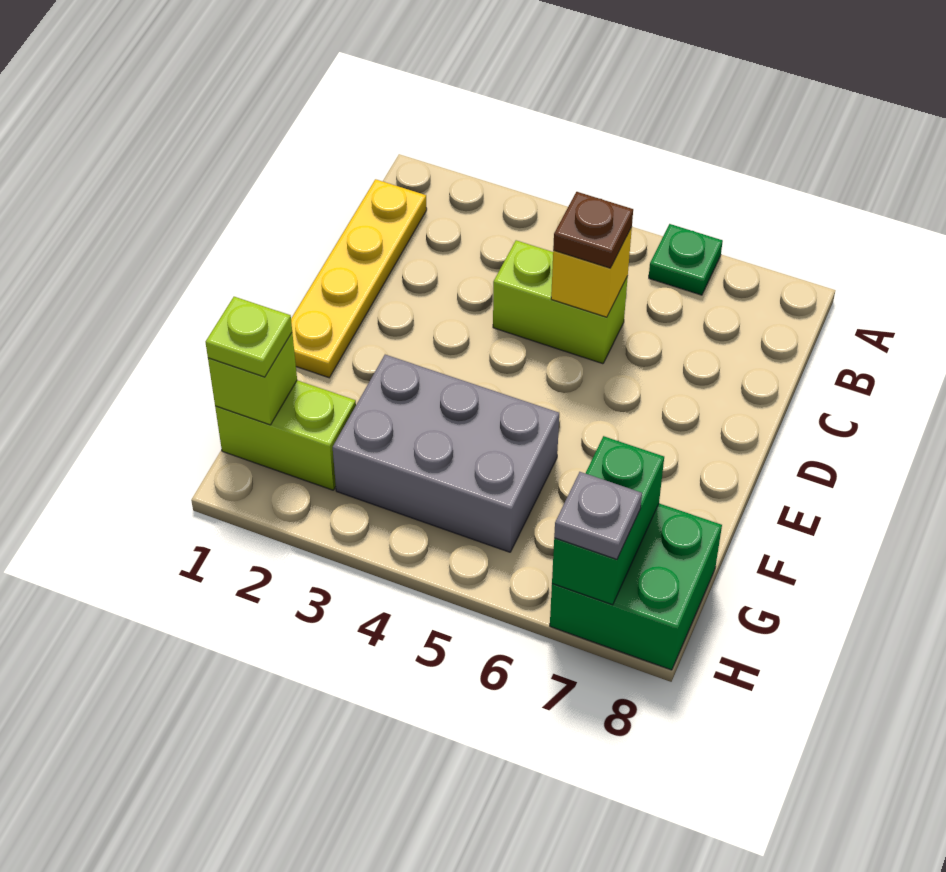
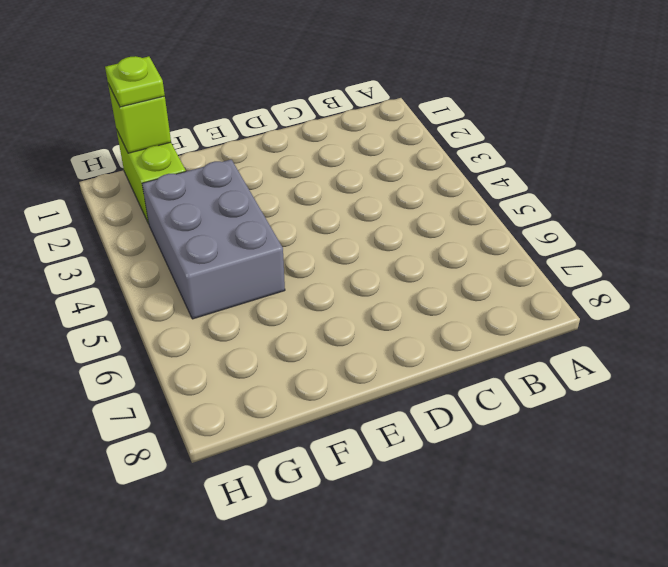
none -> green plate A6 level 1
none -> yellow plate B1:E1 level 1
none -> lime brick C4:C5 level 1

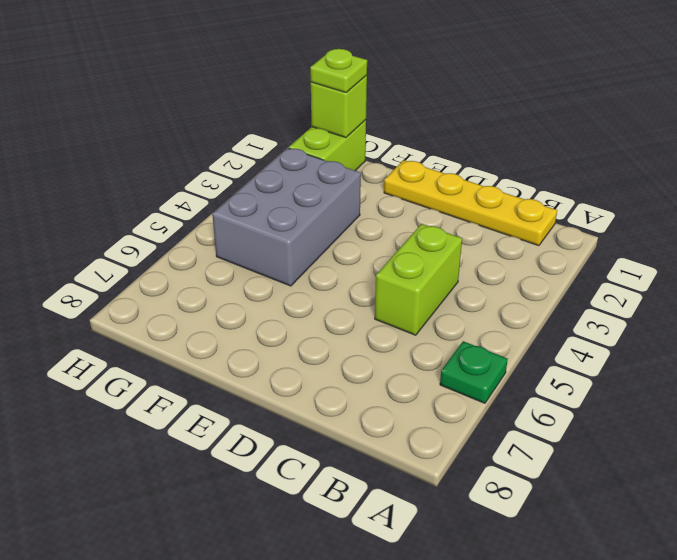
none -> green brick G7:H8 level 1
none -> yellow brick C5 level 2
none -> green brick G7:H7 level 2

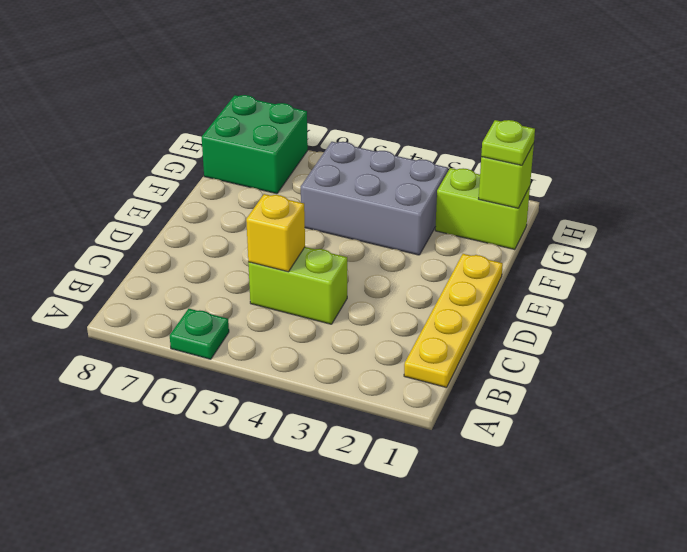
none -> green brick G7:H7 level 2
none -> brown plate C5 level 3
none -> grey plate H7 level 3

